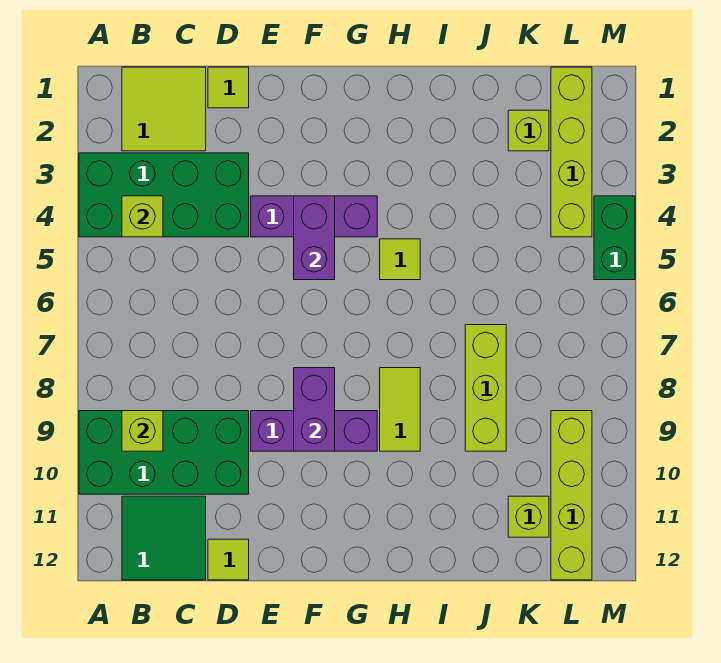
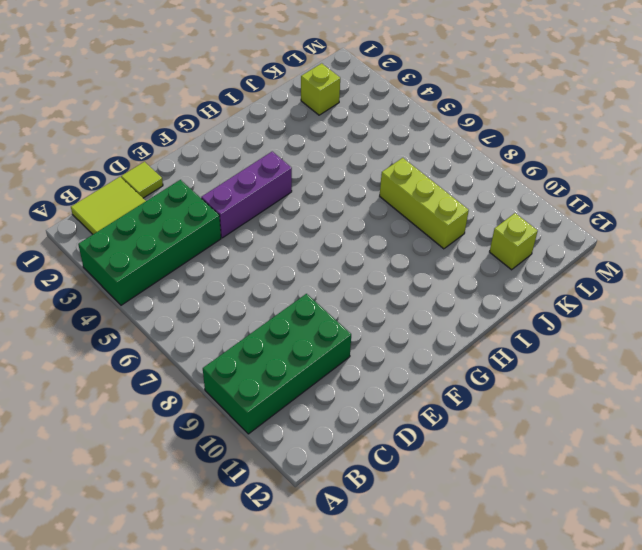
none -> green tile B11:C12 level 1
none -> lime tile D12 level 1
none -> purple brick E9:G9 level 1

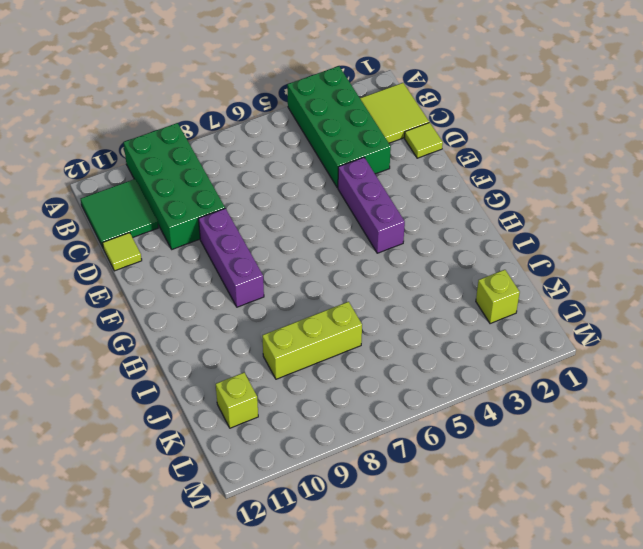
none -> lime tile H5 level 1
none -> lime tile H8:H9 level 1
none -> lime brick L1:L4 level 1

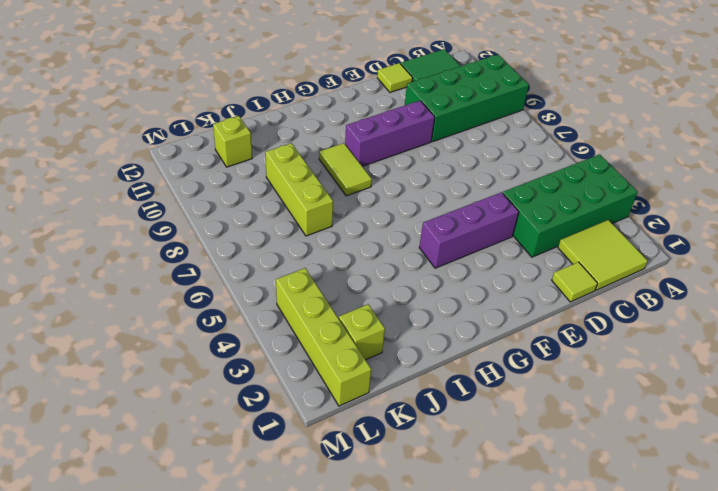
none -> lime tile H5 level 1
none -> lime brick L9:L12 level 1
none -> green brick M4:M5 level 1

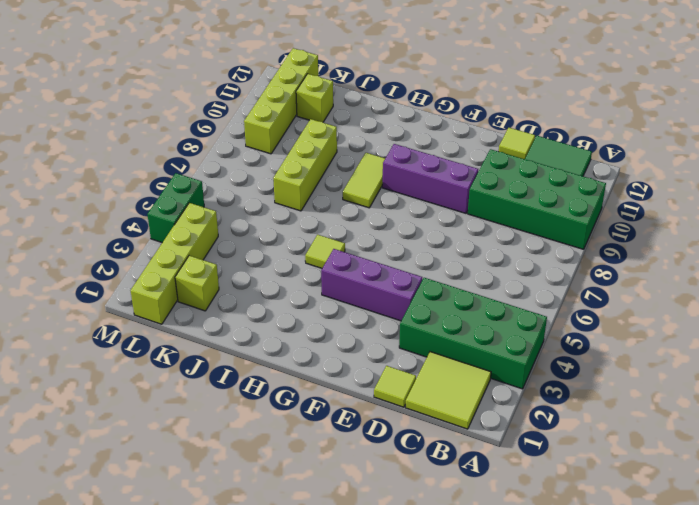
none -> lime brick B4 level 2
none -> lime brick B9 level 2
none -> purple brick F4:F5 level 2

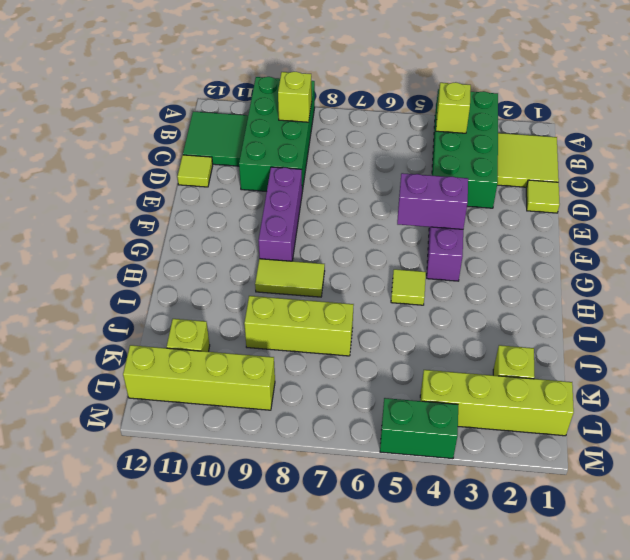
none -> purple brick F8:F9 level 2

